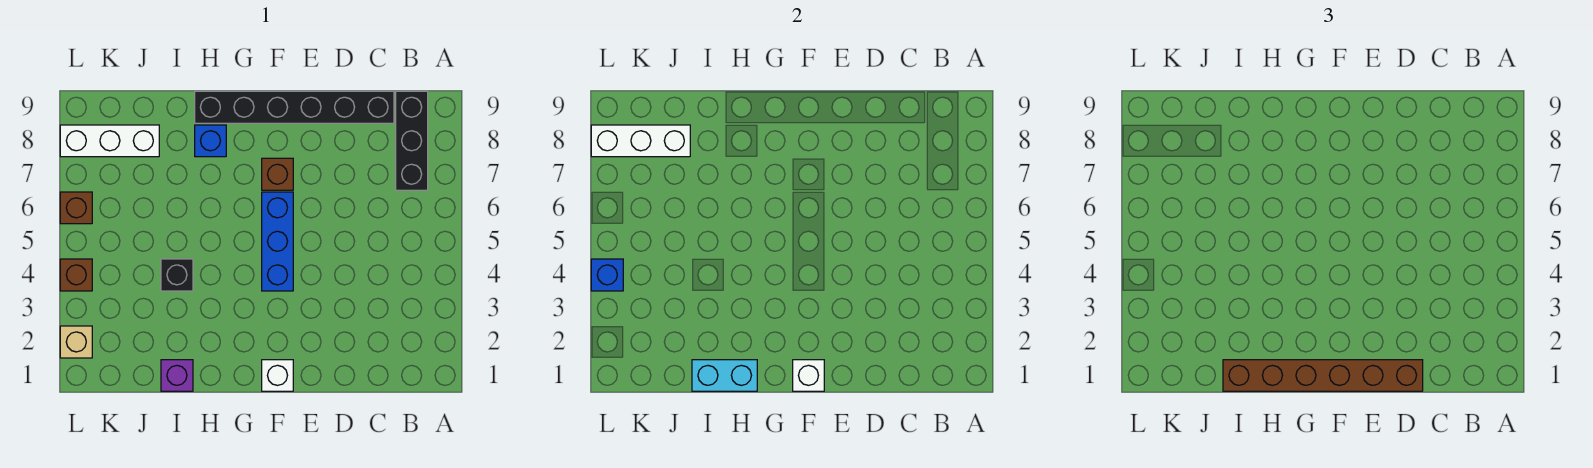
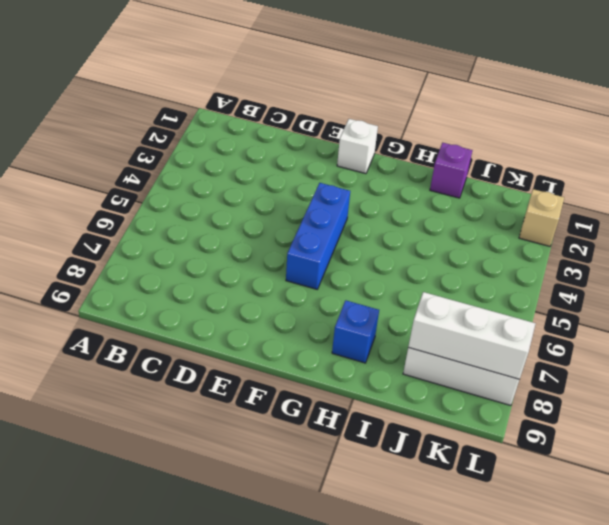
none -> black brick B7:B9 level 1
none -> black brick C9:H9 level 1
none -> brown brick F7 level 1

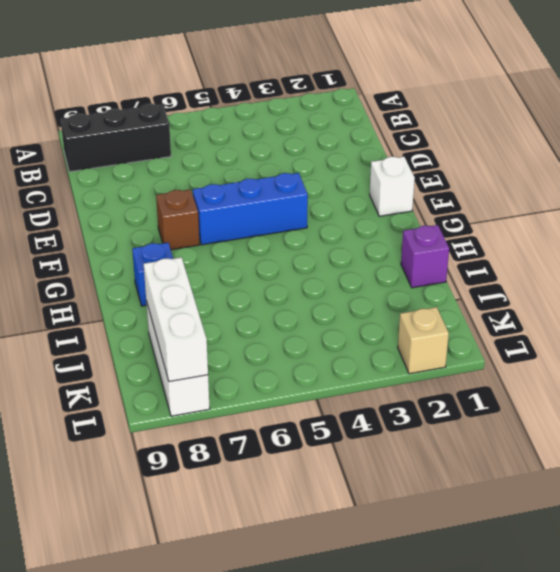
none -> black brick C9:H9 level 1
none -> black brick I4 level 1
none -> brown brick L4 level 1

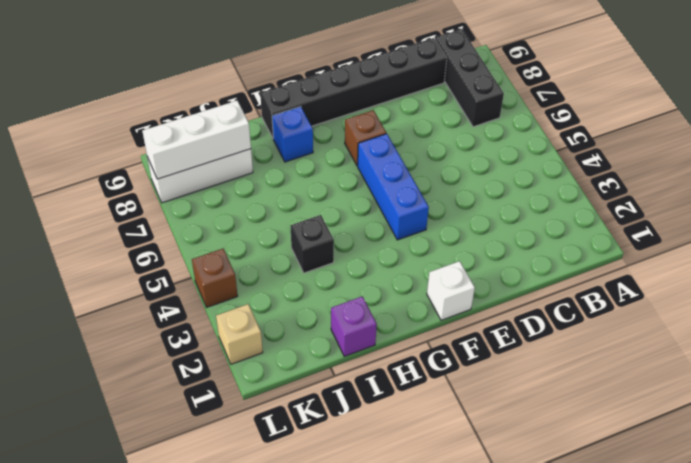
none -> brown brick L6 level 1
none -> white brick F1 level 2
none -> cyan brick H1:I1 level 2

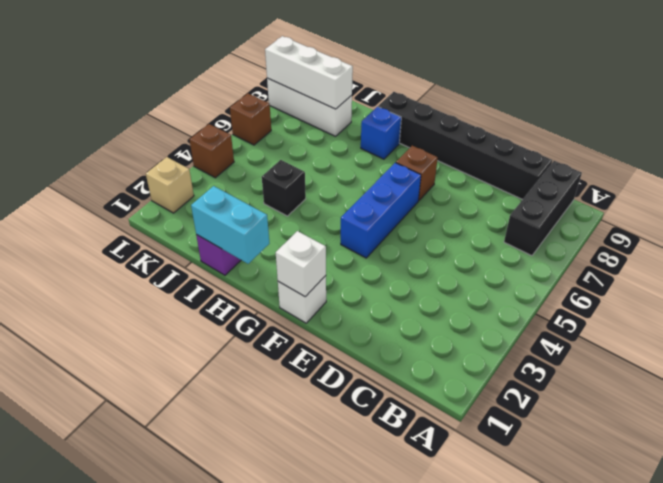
none -> blue brick L4 level 2
none -> brown brick D1:I1 level 3

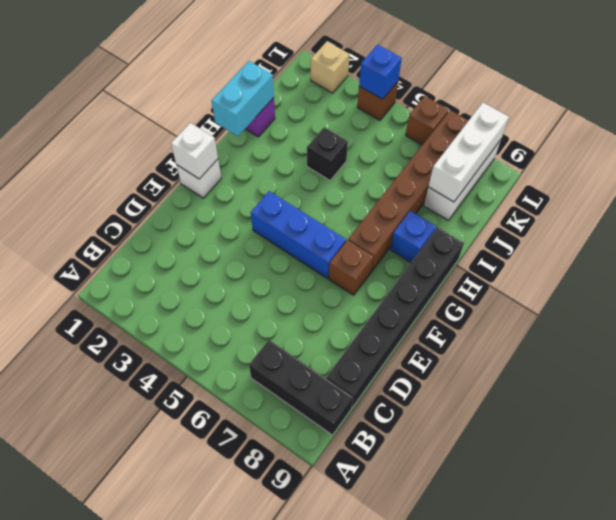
brown brick G7:L7 level 1 -> brown brick D1:I1 level 3

